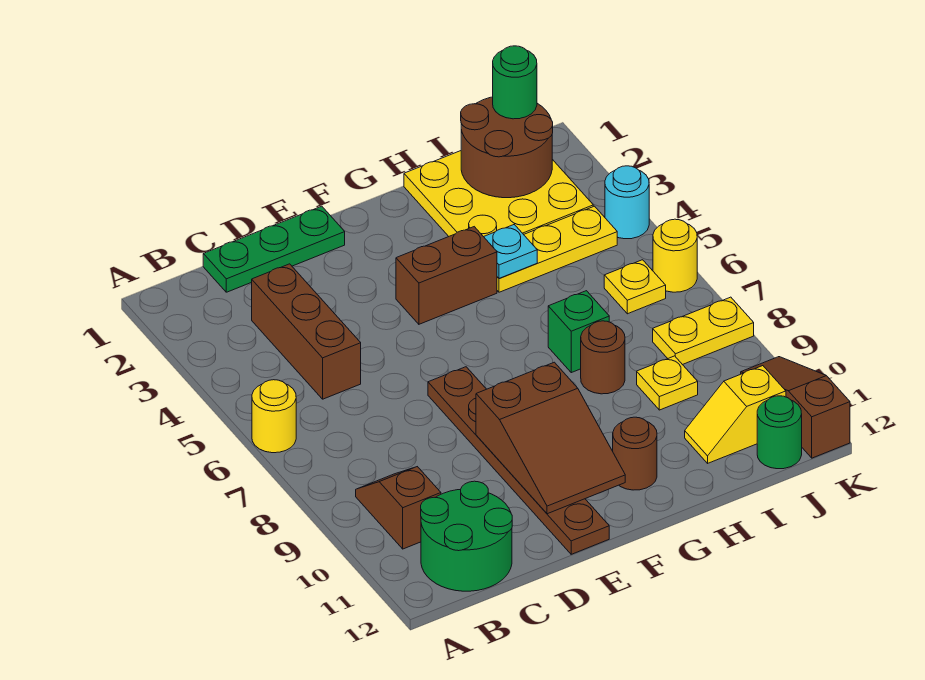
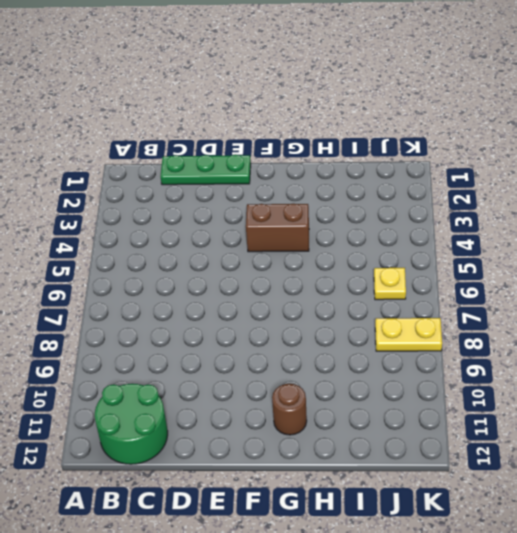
none -> yellow round brick A6 level 1
none -> brown slope B9:B10 level 1 top 10
none -> brown brick C3:C5 level 1

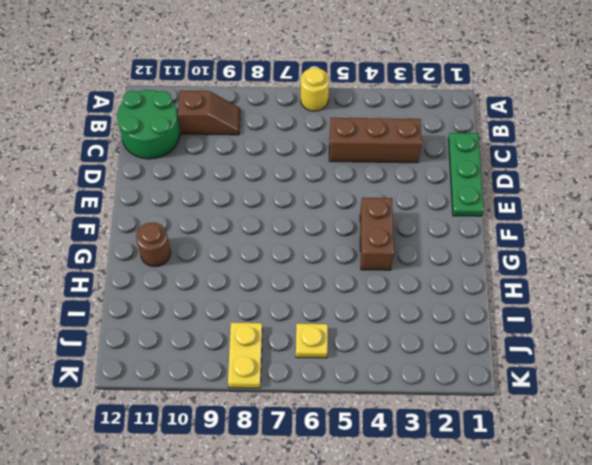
none -> brown plate E7:E12 level 1
none -> yellow plate H1:J3 level 1
none -> yellow plate H4:J4 level 1

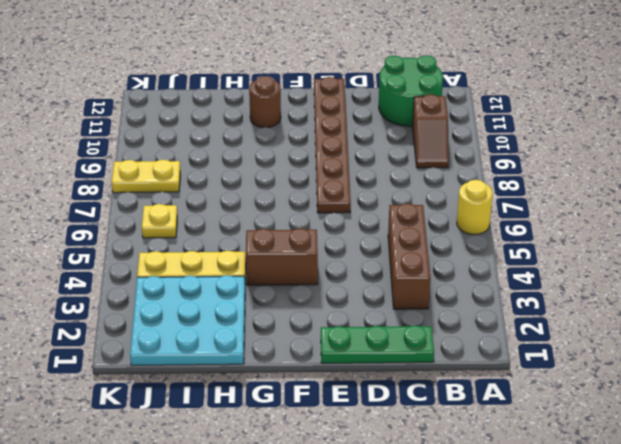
cyan plate H1:J3 level 1 -> yellow plate H1:J3 level 1
none -> green brick H7 level 1
none -> brown round brick H8 level 1
none -> yellow plate I9 level 1

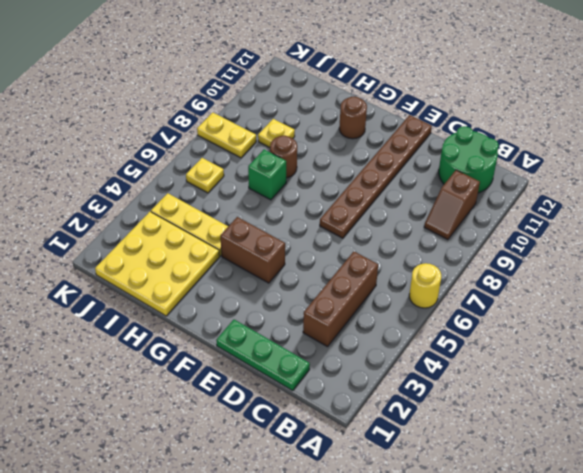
none -> yellow slope I11:J11 level 1 top J
none -> green round brick J12 level 1
none -> cyan round brick K4 level 1

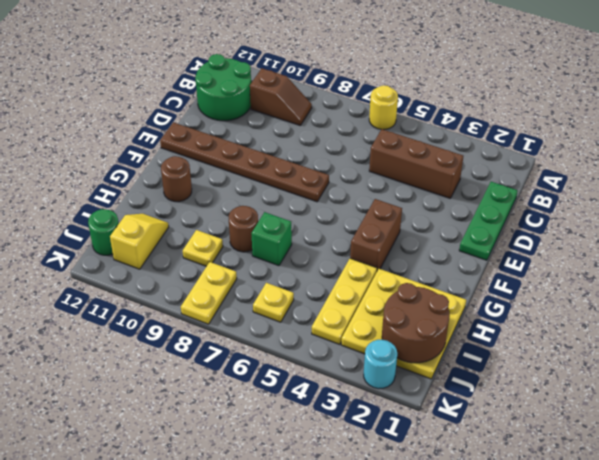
cyan round brick K2 level 1 -> cyan round brick K4 level 1
none -> yellow round brick K6 level 1
none -> brown slope K10:K12 level 1 top 12
none -> brown slope E9:F11 level 2 top 9

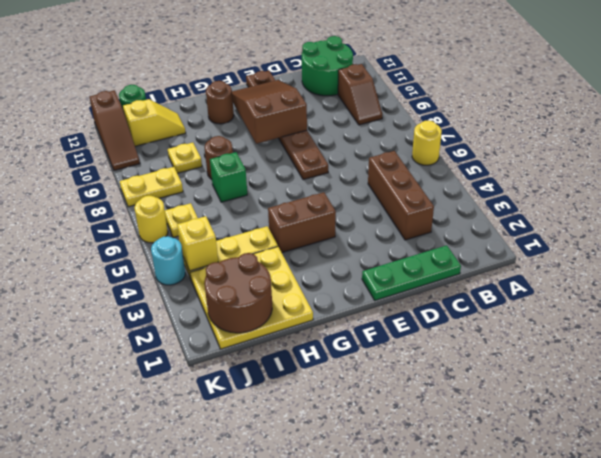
yellow brick J4 level 2 -> none
none -> cyan plate H4 level 2
none -> green round brick J1 level 3

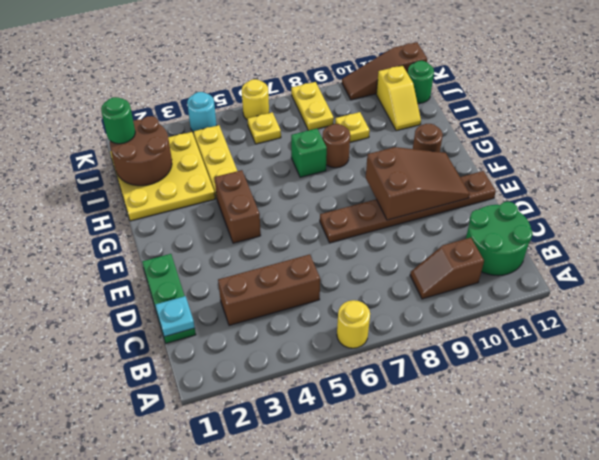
cyan plate C1 level 2 -> cyan plate H4 level 2

